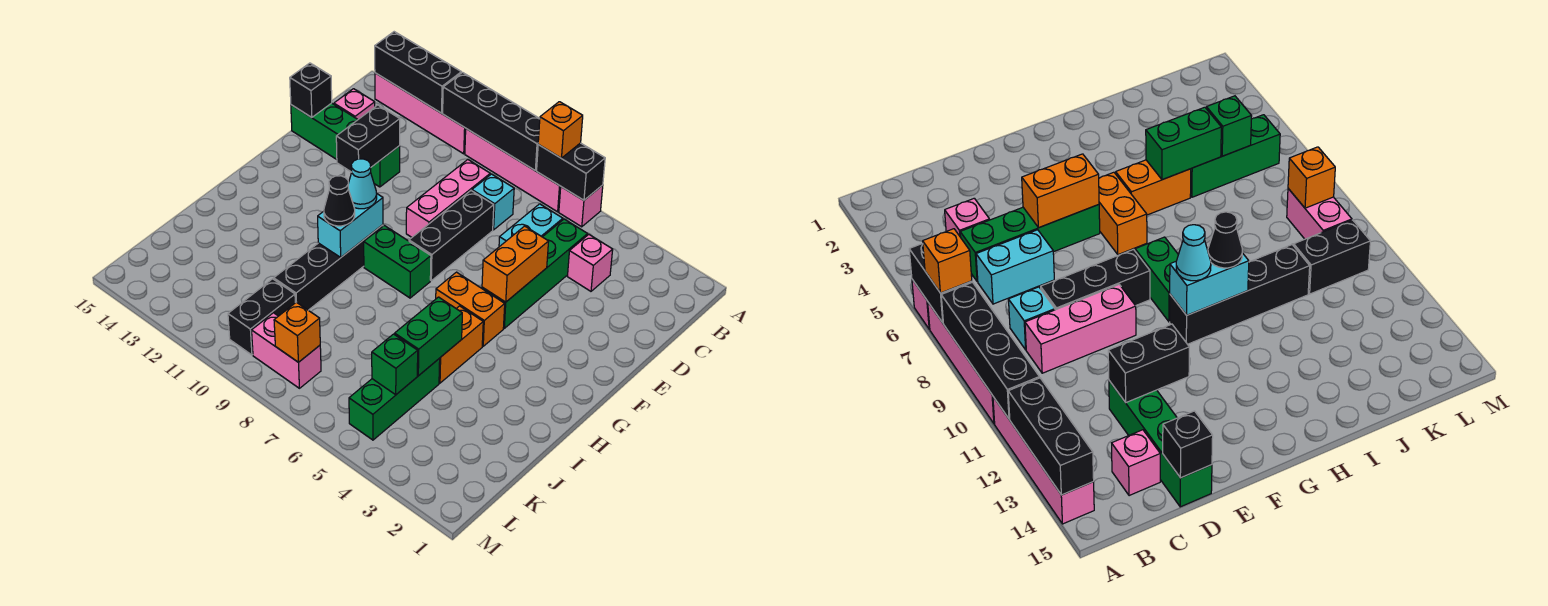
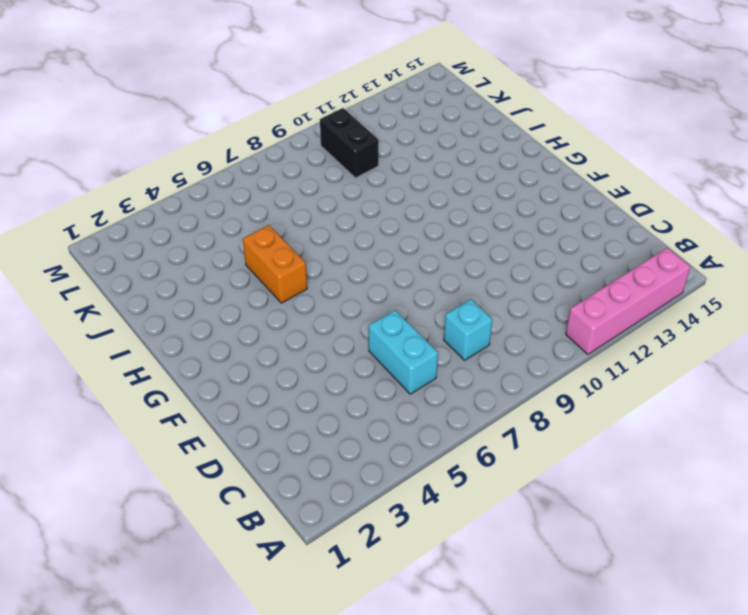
none -> pink brick A6 level 1
none -> pink brick A7:A10 level 1
none -> pink brick C4 level 1
none -> green brick C5:F5 level 1

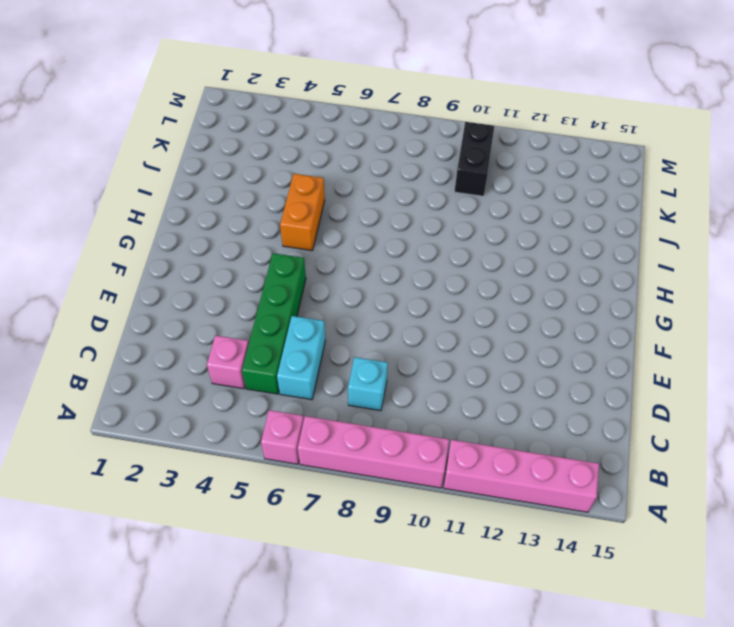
none -> pink brick C9:E9 level 1
none -> pink brick C14 level 1
none -> black brick D8:F8 level 1
none -> green brick D12:D15 level 1

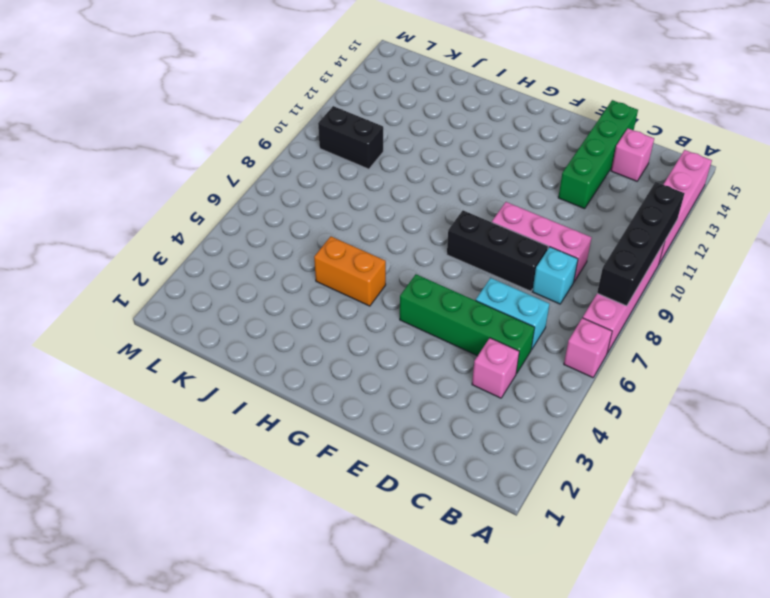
none -> orange brick G5:G6 level 1
none -> green brick G8:G9 level 1
none -> black brick G10:J10 level 1
none -> green brick J5:L5 level 1

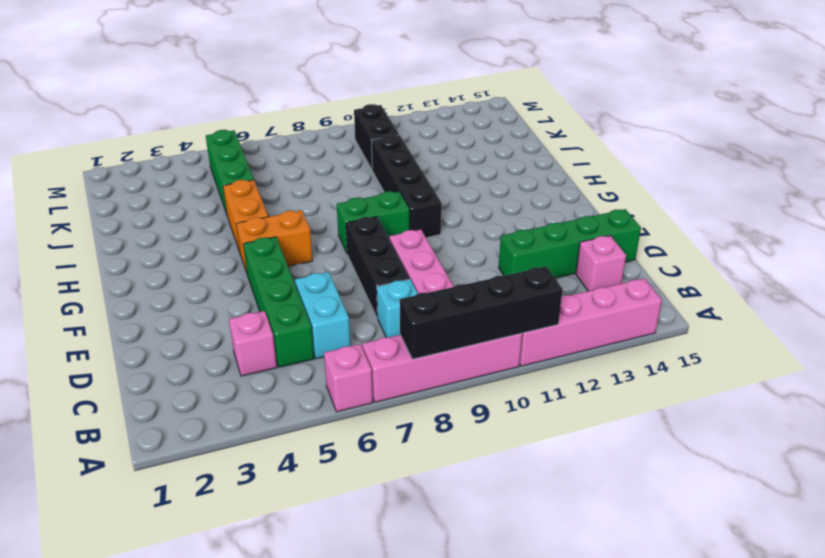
none -> pink brick L8:L9 level 1
none -> black brick A6:A7 level 2
none -> black brick A12:A14 level 2
none -> black brick D12:E12 level 2

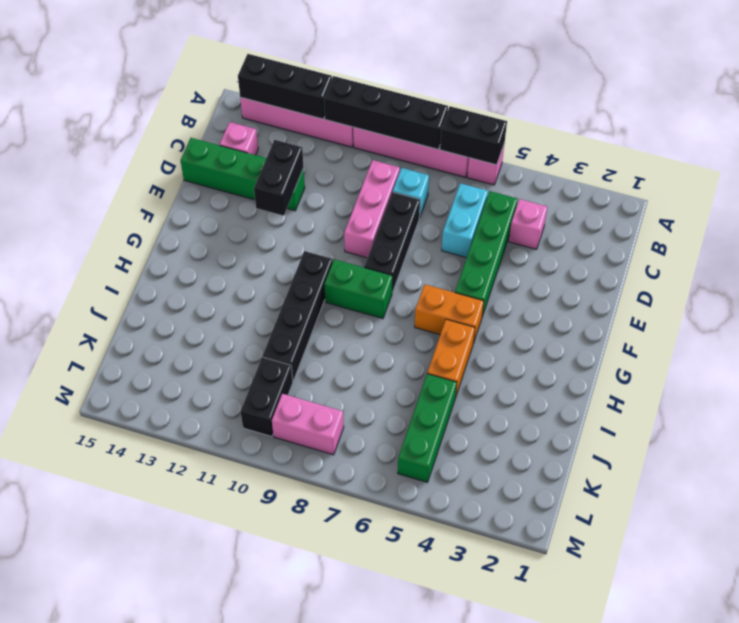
none -> black brick D15 level 2
none -> orange brick E5:F5 level 2
none -> cyan brick G10:H10 level 2
none -> green brick I5:J5 level 2

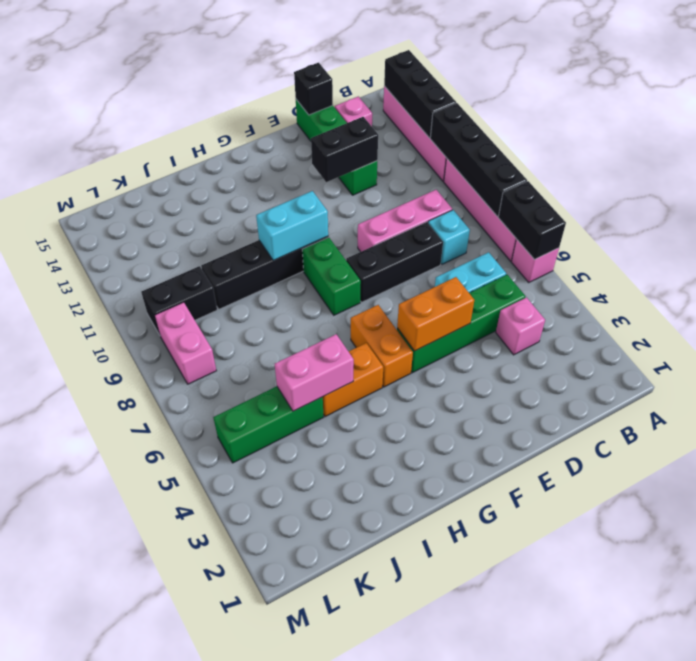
pink brick I5:J5 level 2 -> green brick I5:J5 level 2
none -> green brick K5 level 2
none -> orange brick L8 level 2
none -> orange brick A7 level 3
none -> cyan cone G10 level 3

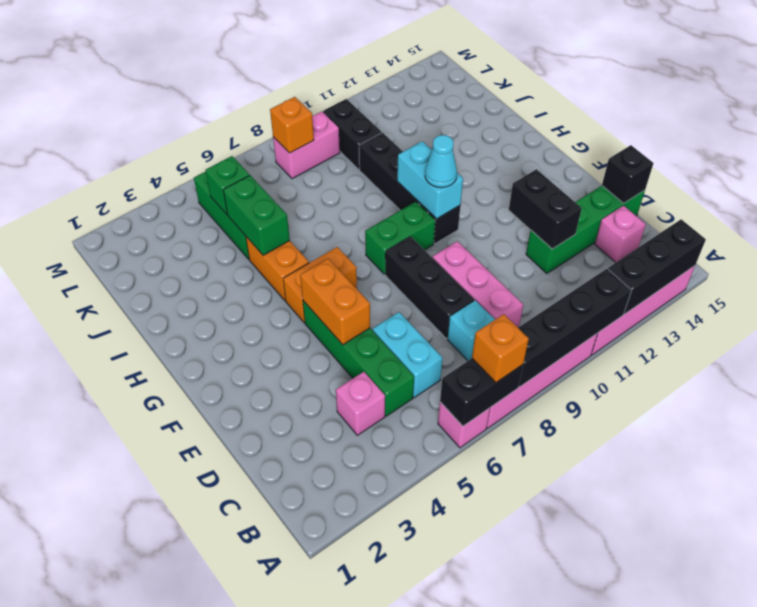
none -> black cone H10 level 3

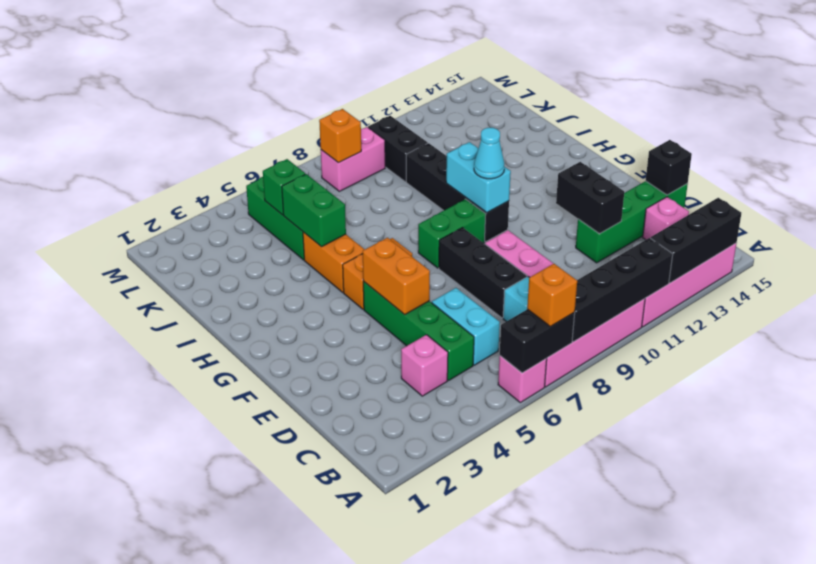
none -> black cone H10 level 3

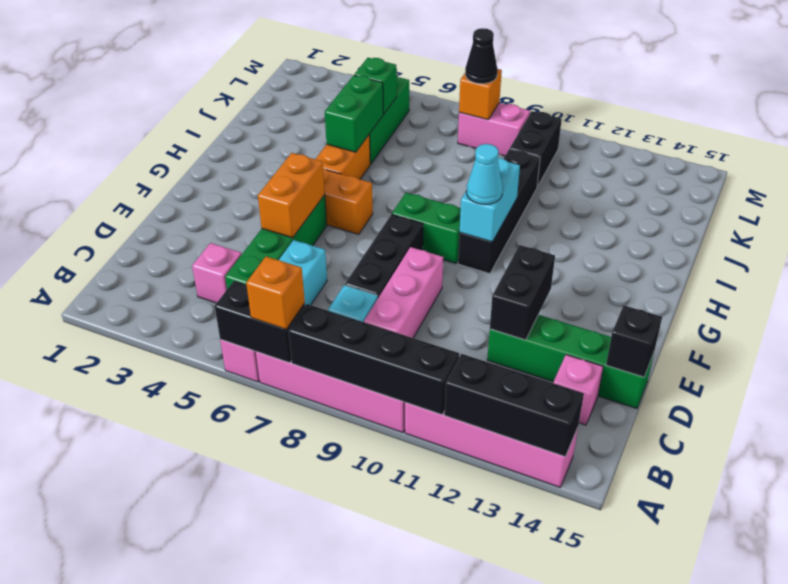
black cone L8 level 3 -> black cone H10 level 3

